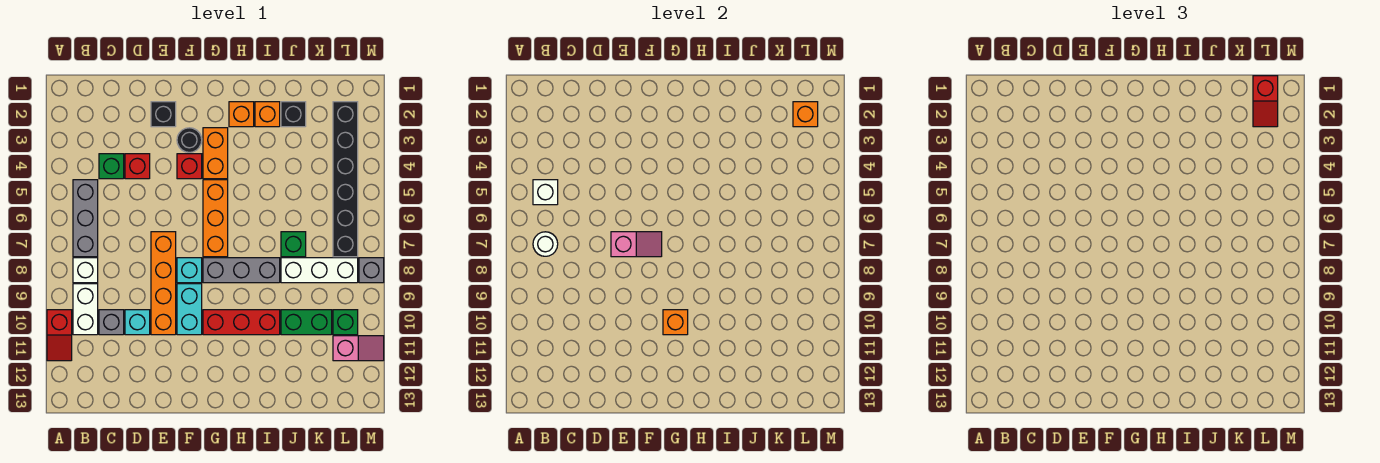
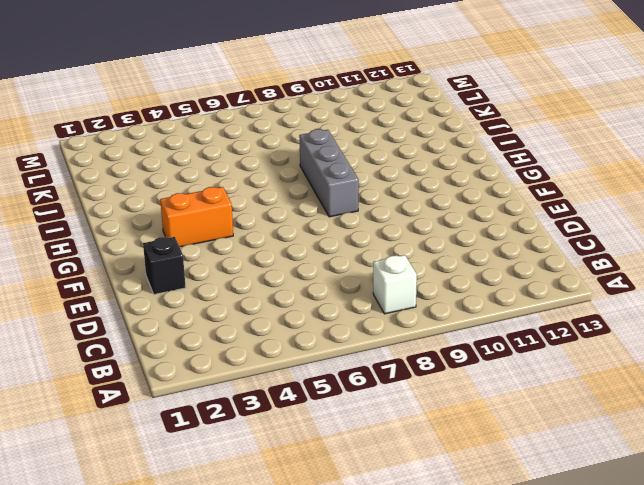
none -> red slope A10:A11 level 1 top 10
none -> grey brick B5:B7 level 1
none -> white brick B9:B10 level 1
none -> green brick C4 level 1

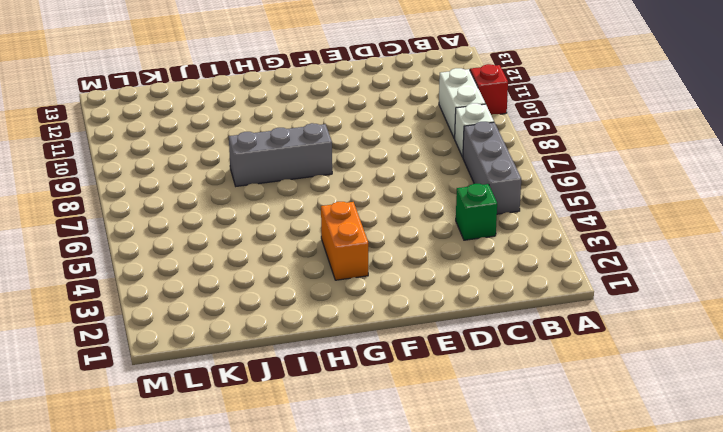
none -> grey brick C10 level 1
none -> red brick D4 level 1
none -> cyan brick D10 level 1
none -> black brick E2 level 1

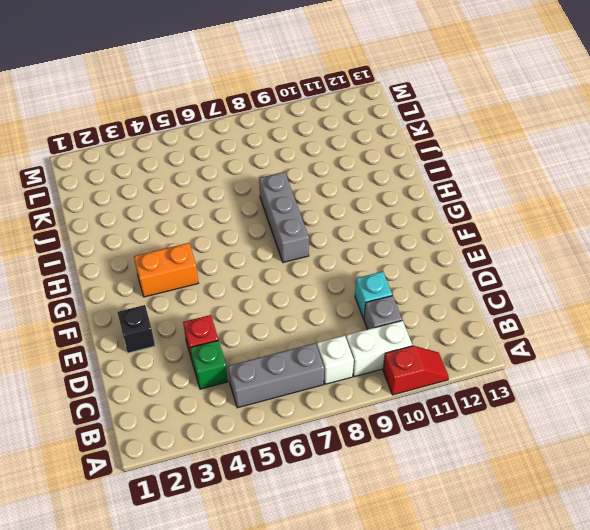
none -> orange brick E7:E10 level 1
none -> black round brick F3 level 1
none -> red brick F4 level 1
none -> cyan brick F8 level 1

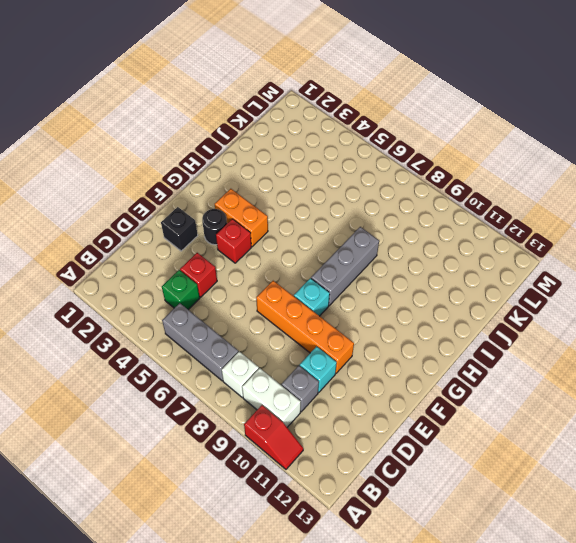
none -> cyan brick F9:F10 level 1
none -> orange brick G5:G7 level 1
none -> red brick G10:I10 level 1
none -> orange brick H2 level 1

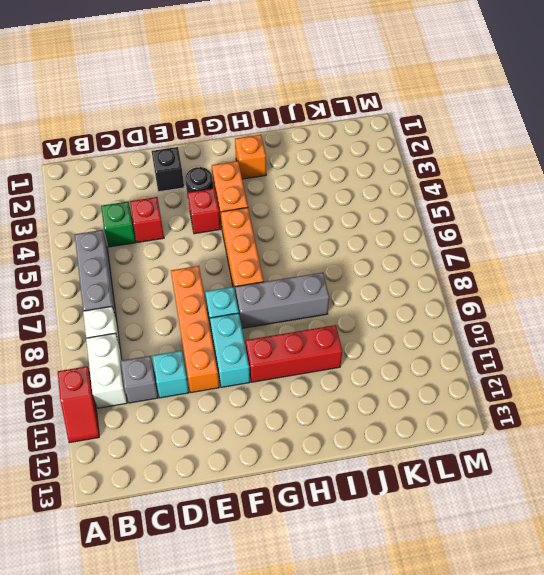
none -> orange brick I2 level 1
none -> black brick J2 level 1
none -> green brick J7 level 1
none -> white brick J8:L8 level 1

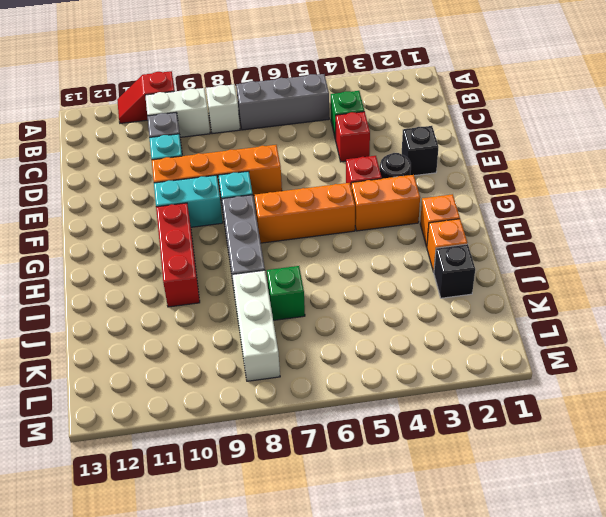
none -> green brick J10:K10 level 1
none -> black brick L2:L7 level 1
none -> green brick L10 level 1
none -> pink slope L11:M11 level 1 top L

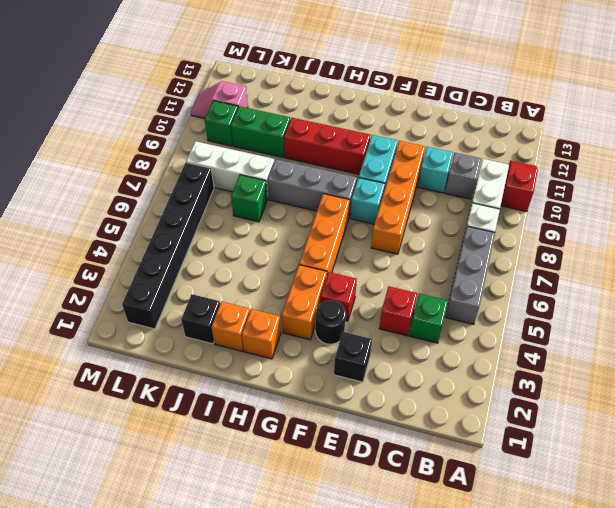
none -> grey brick M8 level 1
none -> white brick B5 level 2
none -> white round brick B7 level 2
none -> pink slope E7:F7 level 2 top E

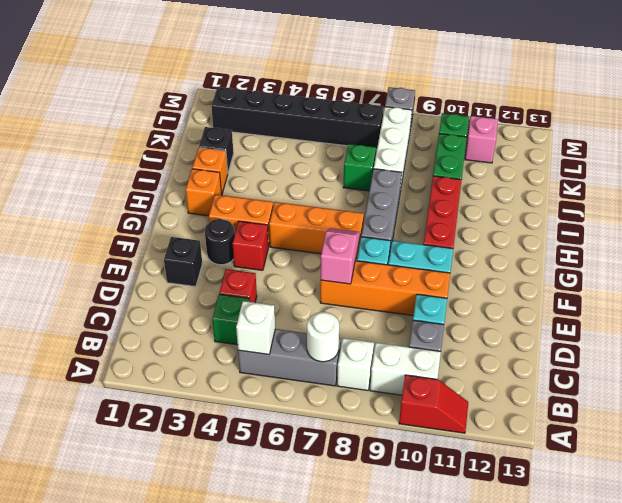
none -> orange brick G10 level 2
none -> orange brick L2 level 2
none -> red slope L1:L2 level 3 top 1

